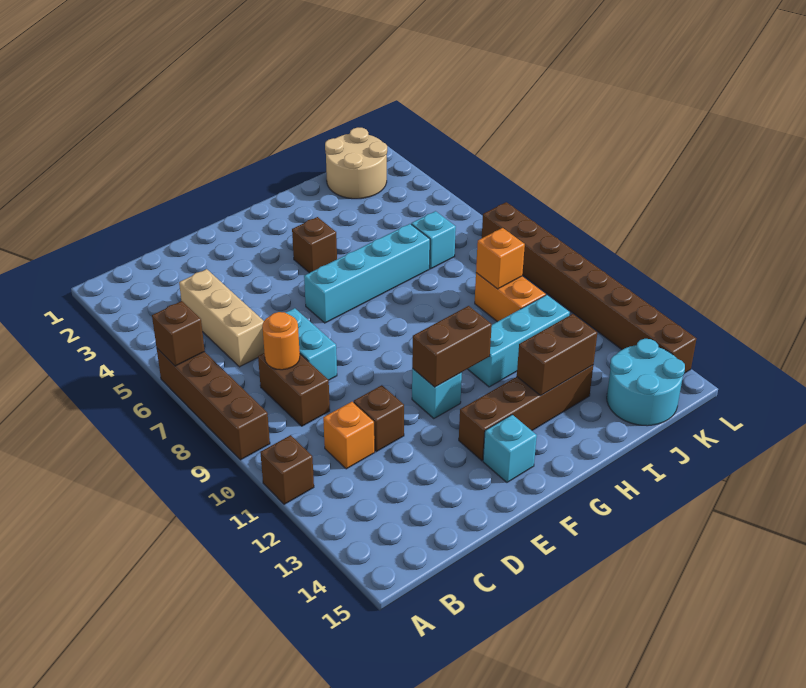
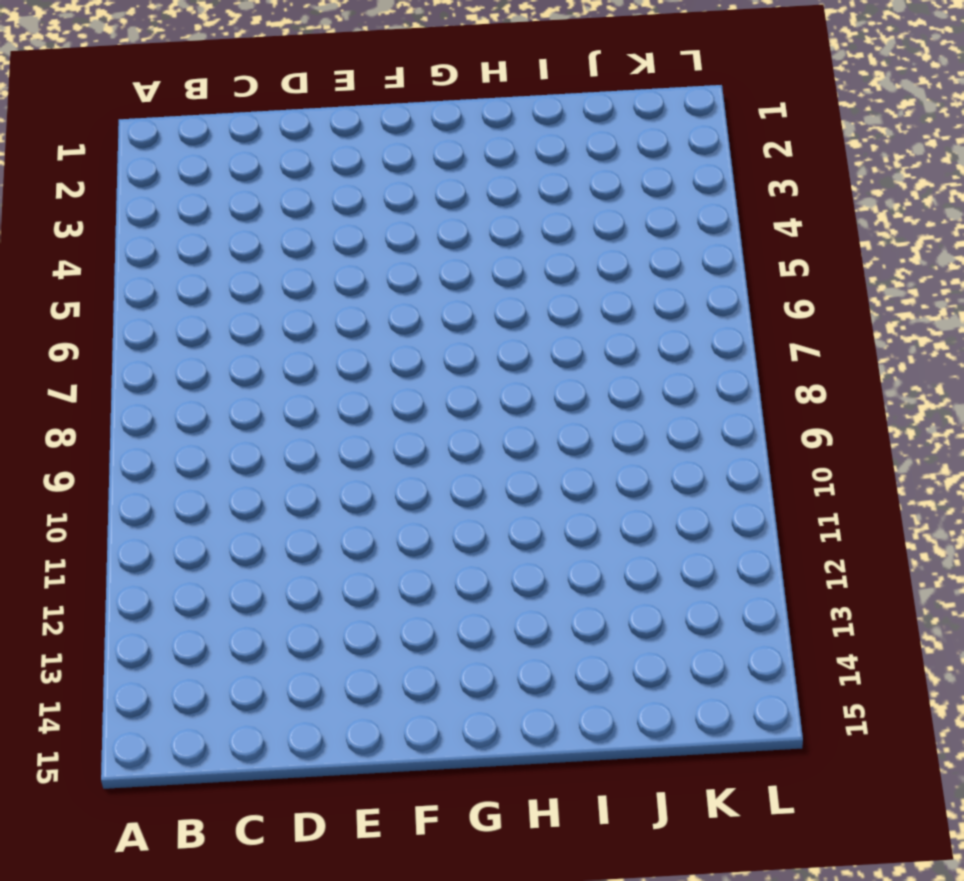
none -> brown brick A6:A9 level 1
none -> brown brick A11 level 1
none -> tan brick C4:C6 level 1

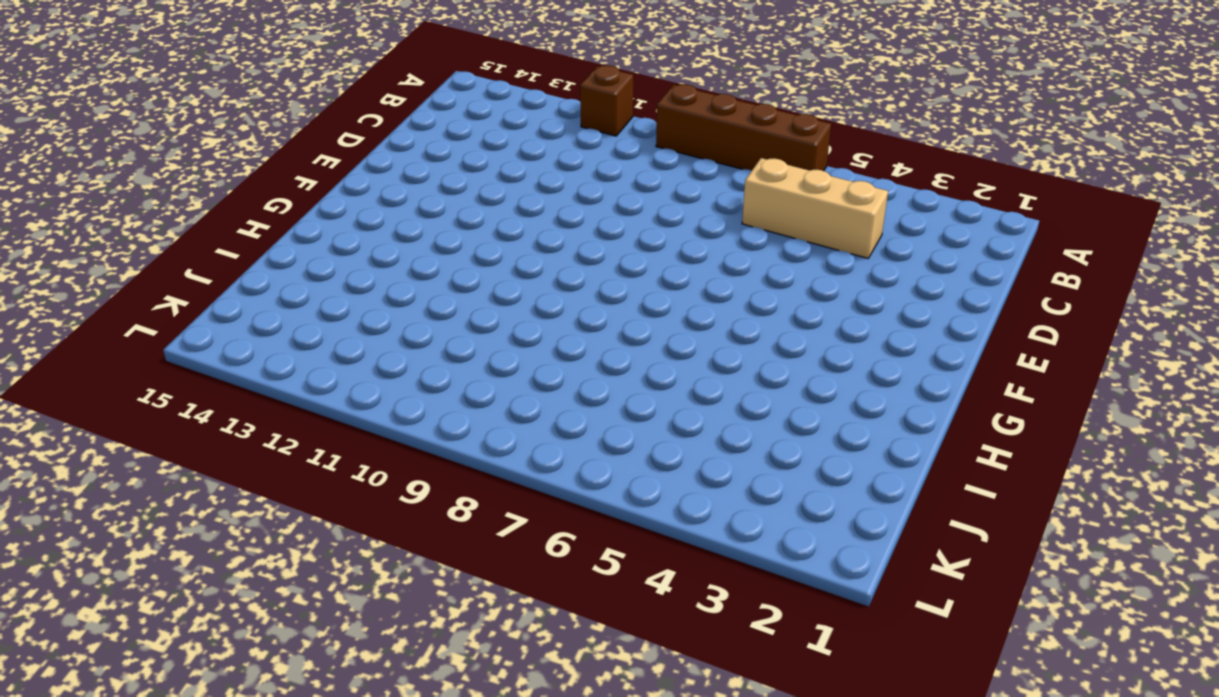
none -> brown brick C8:C9 level 1
none -> orange brick C11 level 1
none -> cyan brick D7:D8 level 1

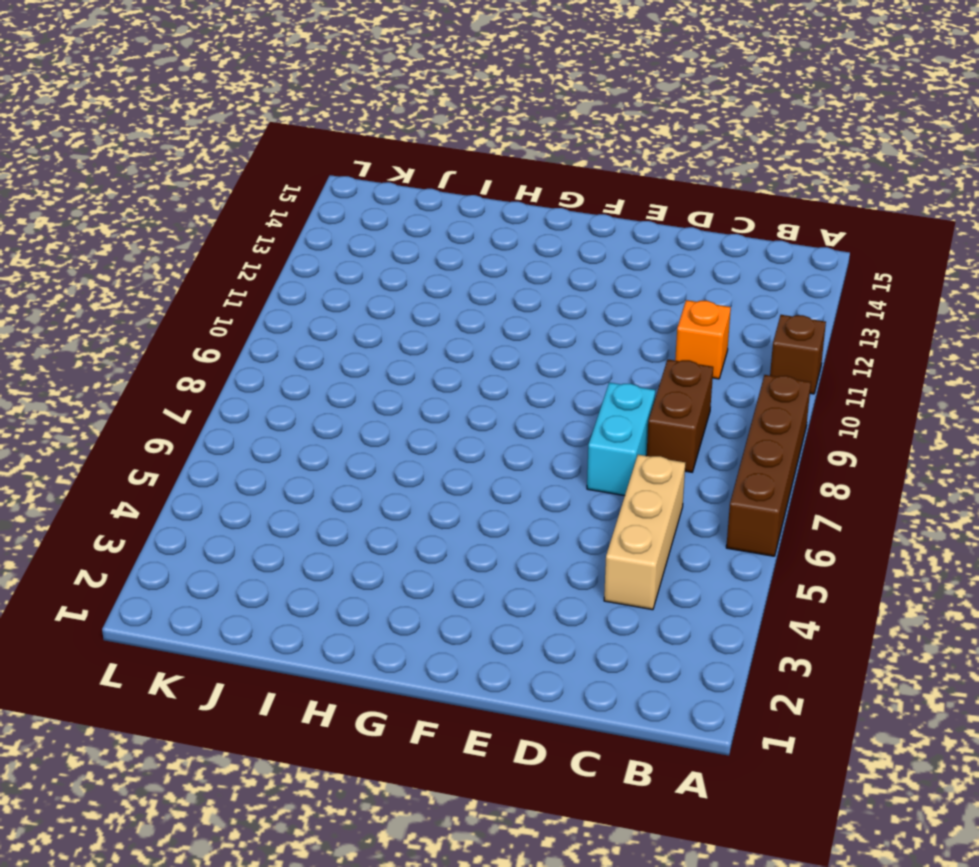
none -> brown brick D11 level 1
none -> cyan brick F6:I6 level 1
none -> cyan brick F11 level 1

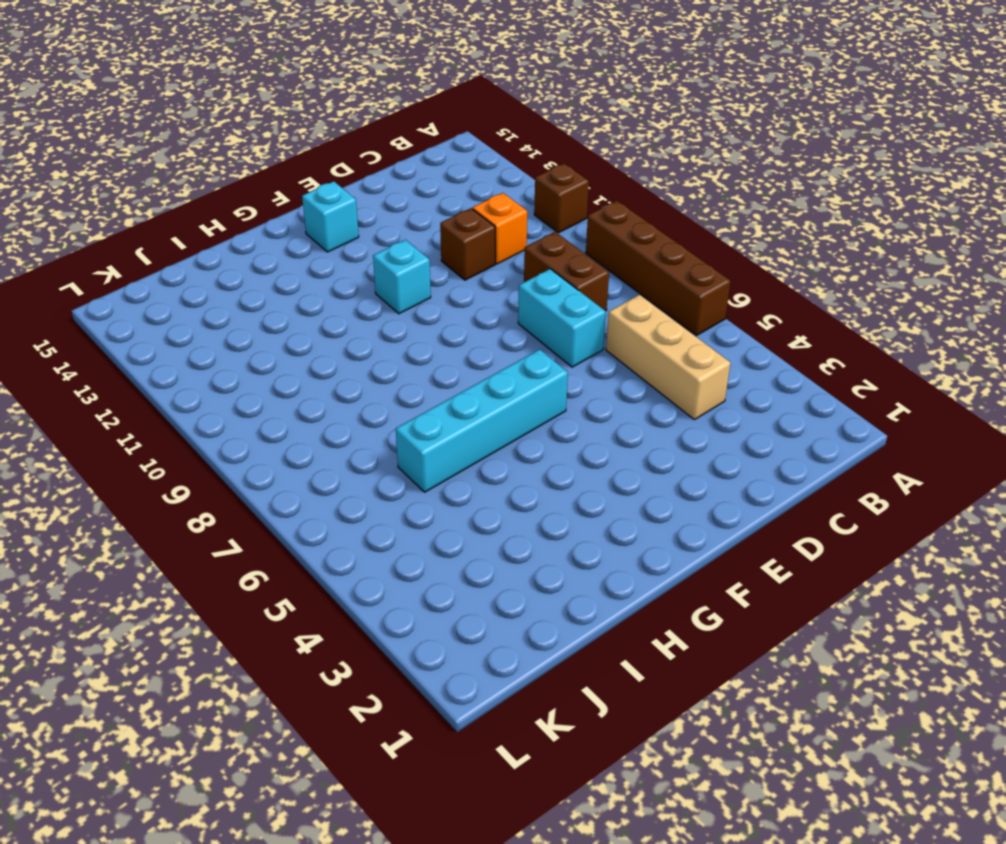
none -> brown brick F13:I13 level 1
none -> brown brick G4 level 1
none -> cyan brick H11:J11 level 1

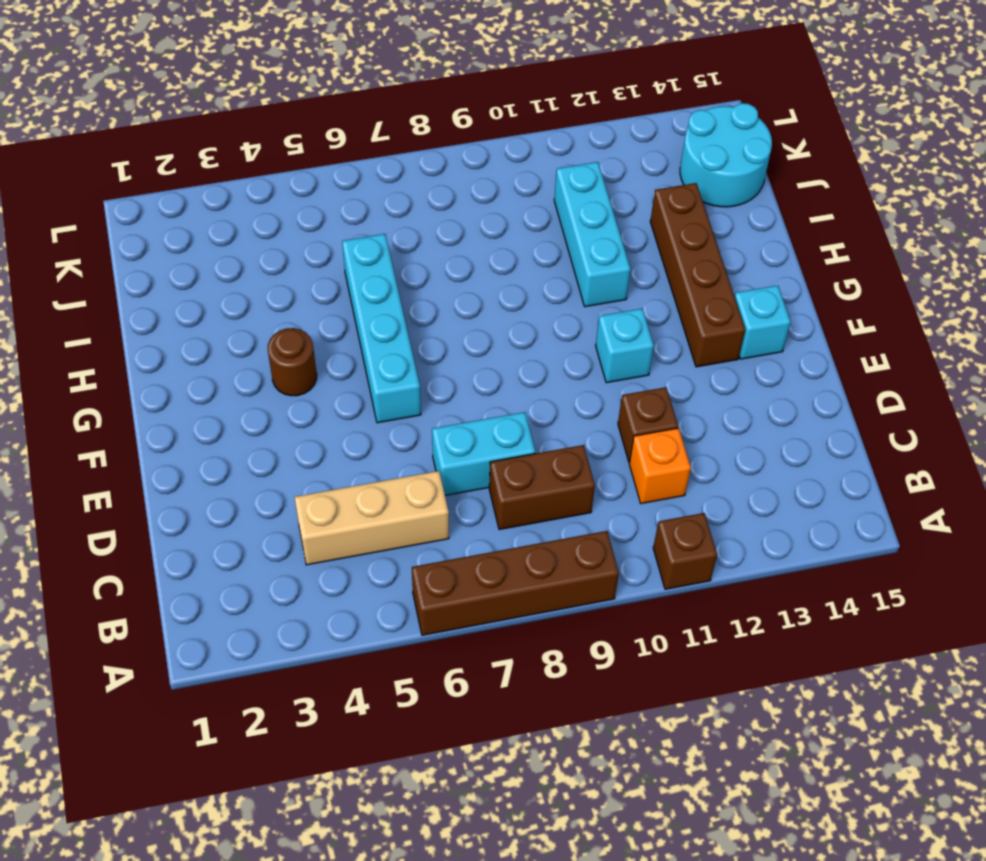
brown round brick G4 level 1 -> brown brick G4 level 1
none -> tan round brick J1:K2 level 1
none -> cyan brick J6 level 1
none -> orange brick J9:J10 level 1

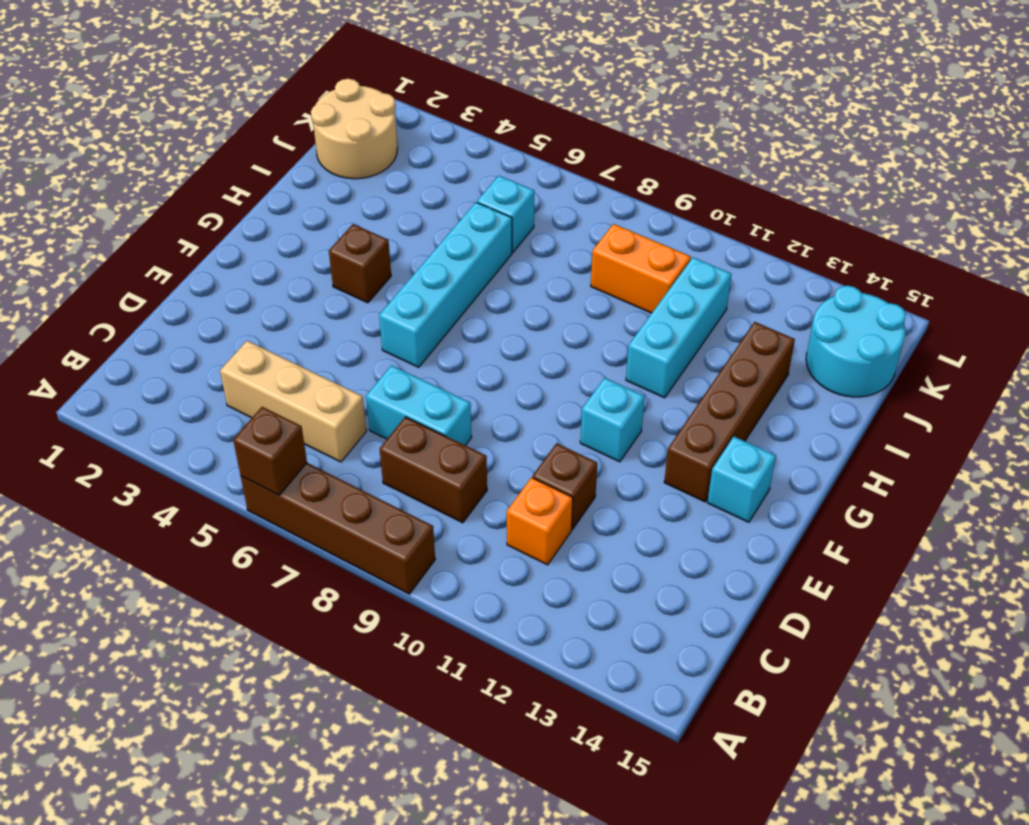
none -> brown brick A11 level 1
none -> brown brick L7:L14 level 1
none -> orange round brick C8 level 2

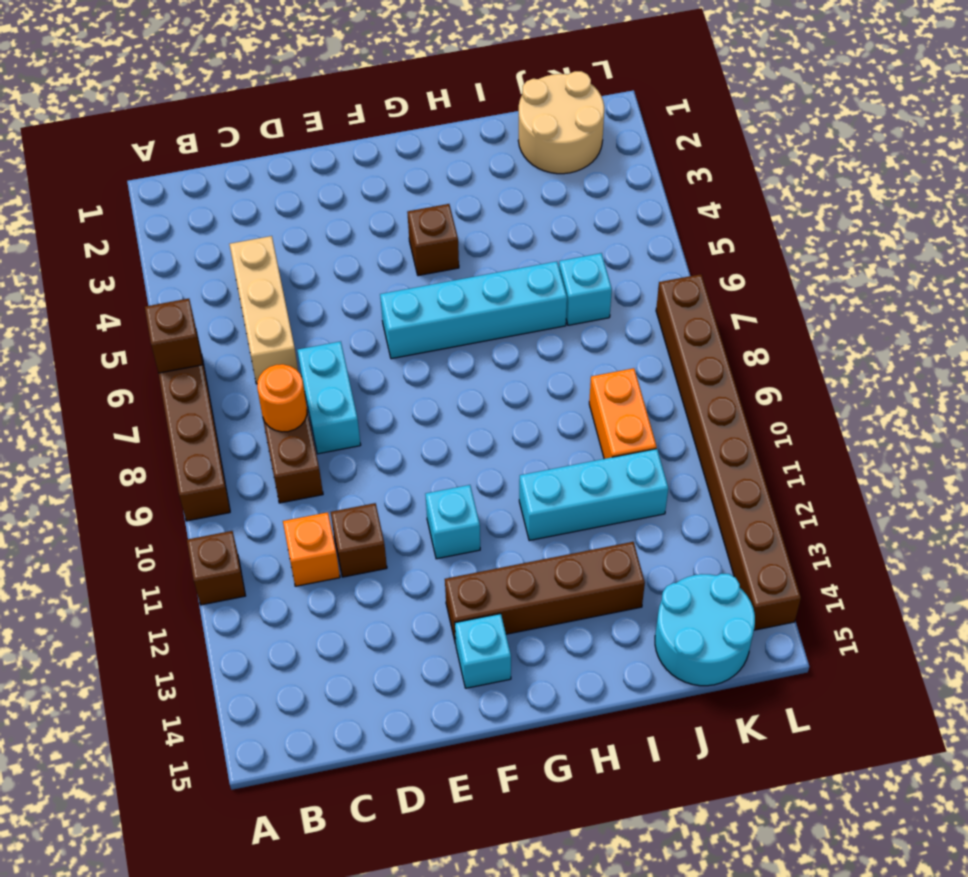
none -> brown brick F11:G11 level 2
none -> brown brick H13:I13 level 2
none -> orange brick J9 level 2

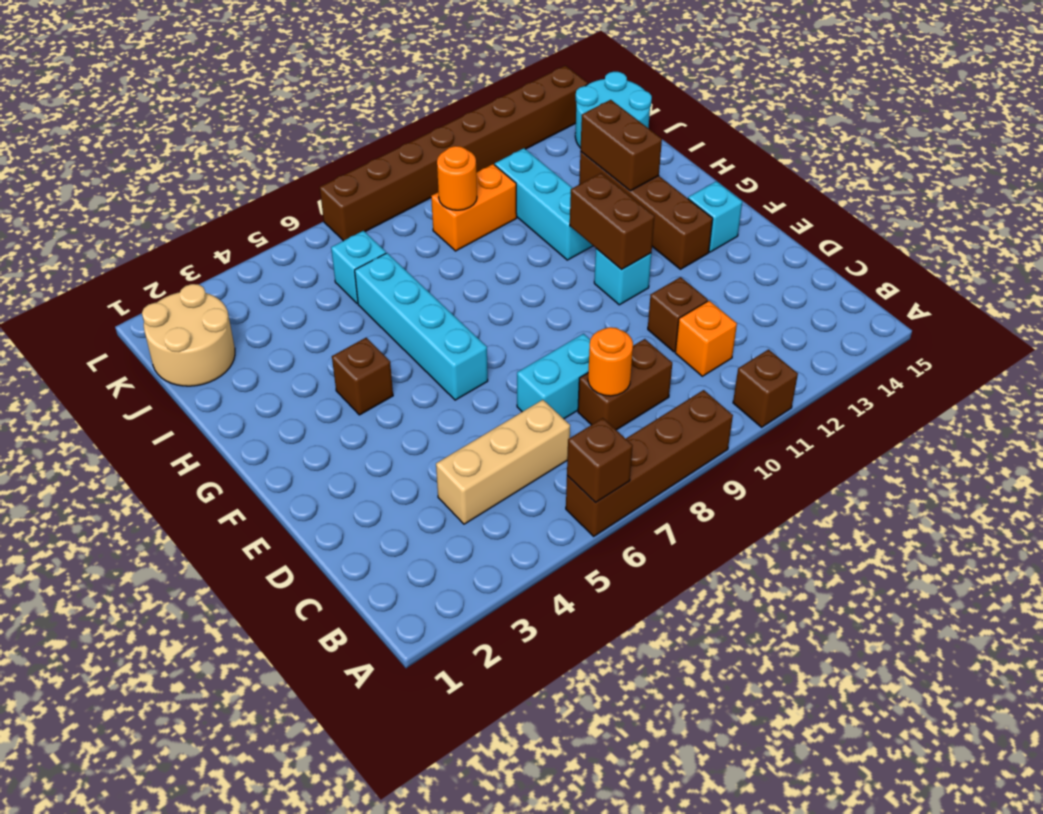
orange round brick J9 level 2 -> orange brick J9 level 2

